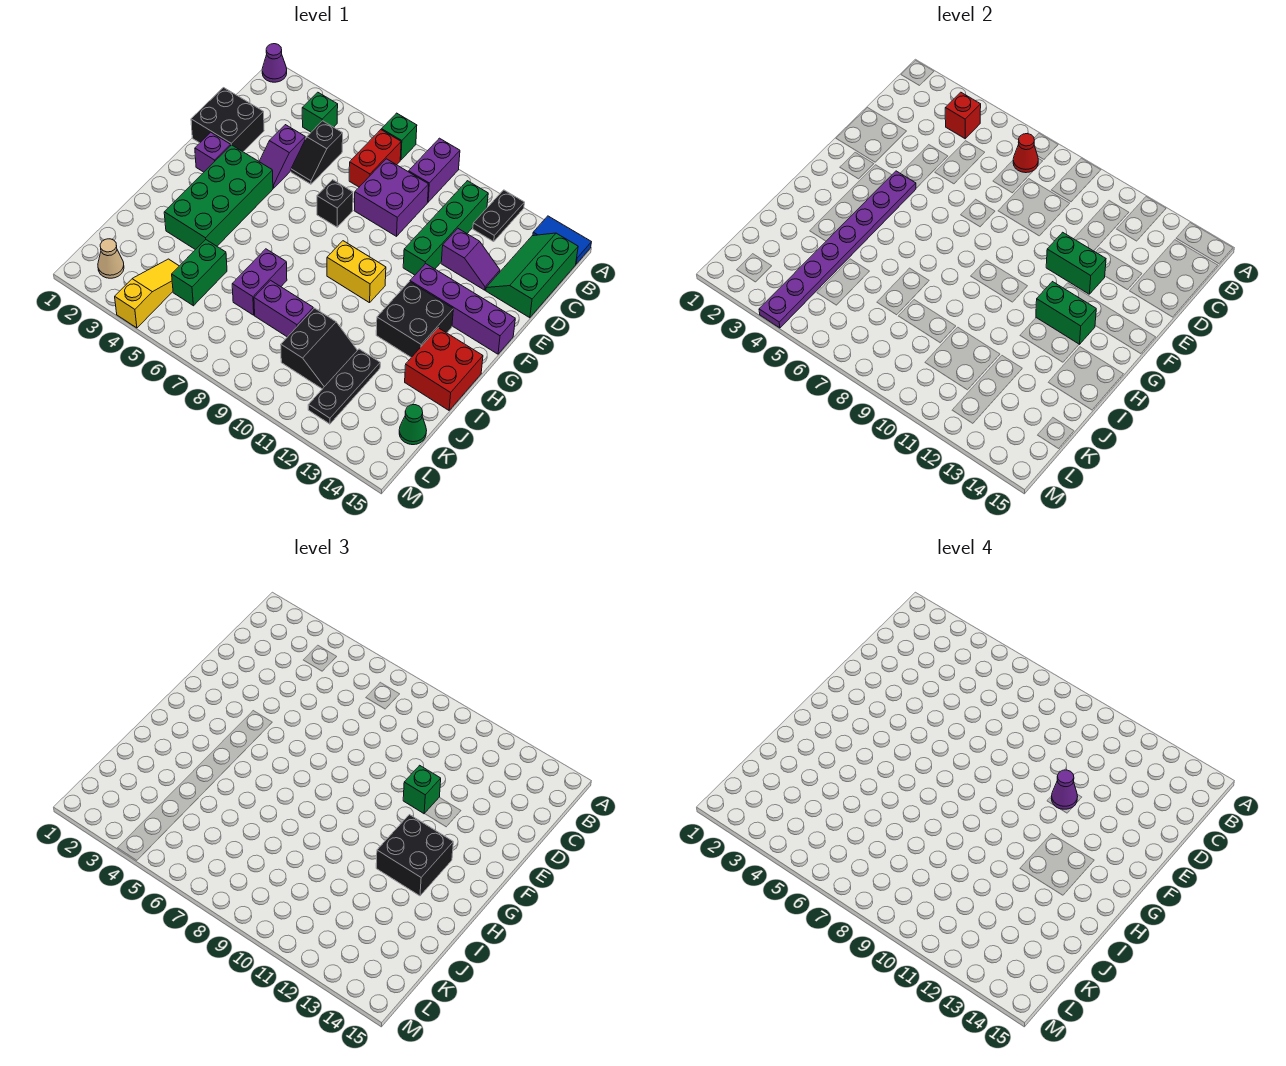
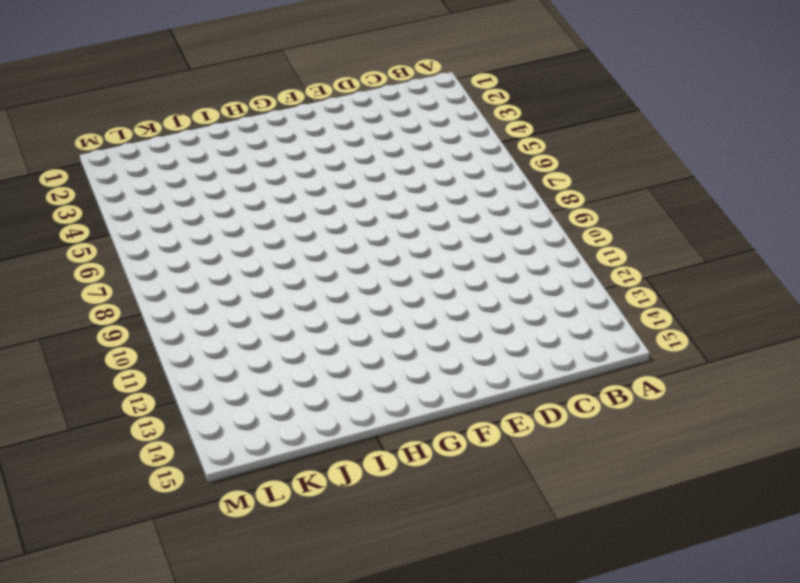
none -> purple cone A1 level 1
none -> green brick A7 level 1
none -> purple brick A9:B9 level 1
none -> black plate A12:B12 level 1

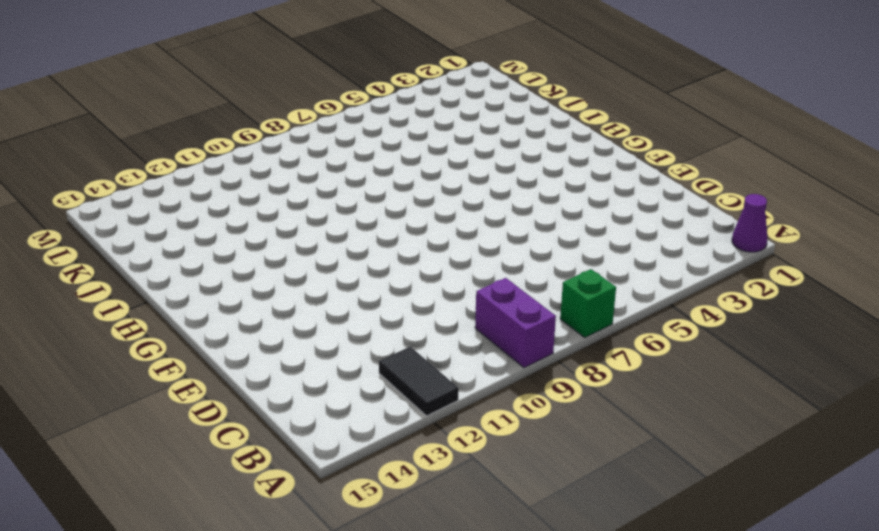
black tile A12:B12 level 1 -> black plate A12:B12 level 1
none -> blue tile A14:A15 level 1
none -> green brick B4 level 1
none -> red brick B7:C7 level 1
none -> green brick B11:E11 level 1

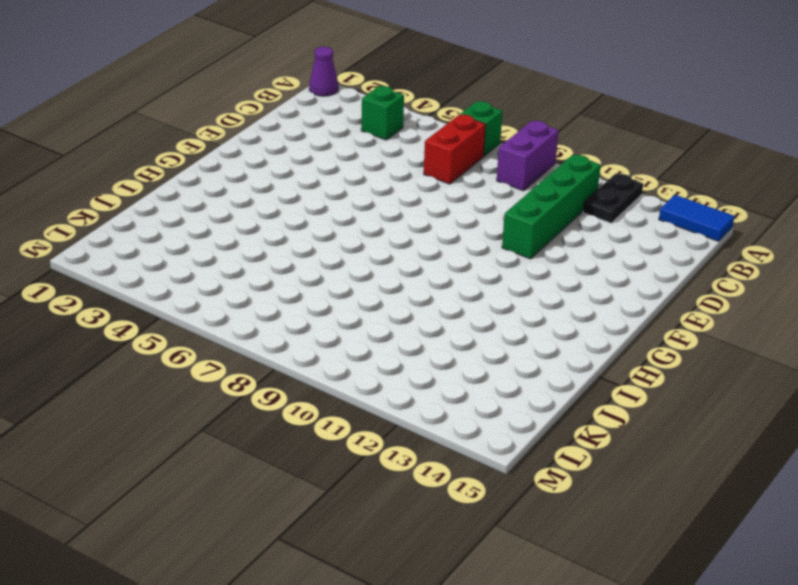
none -> green slope B14:D15 level 1 top 15
none -> black slope C5:D5 level 1 top C
none -> purple brick C8:D9 level 1
none -> black brick D1:E2 level 1

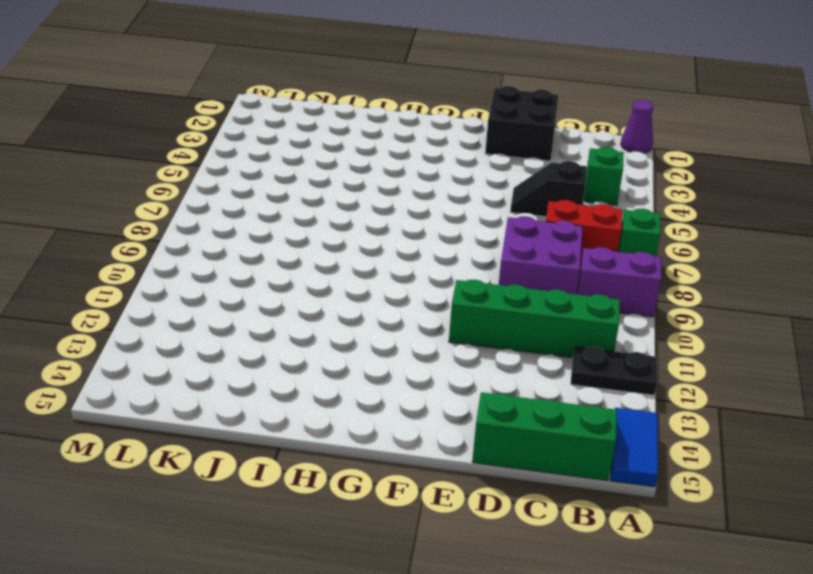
none -> purple slope D4:E4 level 1 top D
none -> purple slope D12:D13 level 1 top 12
none -> black brick E7 level 1
none -> purple brick F2 level 1

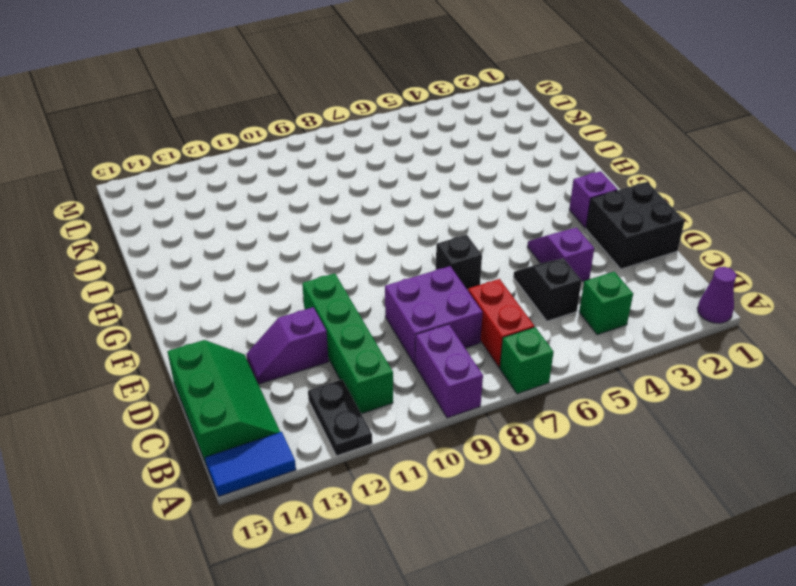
none -> green brick F3:I4 level 1
none -> purple brick F12:F15 level 1
none -> yellow brick G9:G10 level 1
none -> black brick G12:H13 level 1

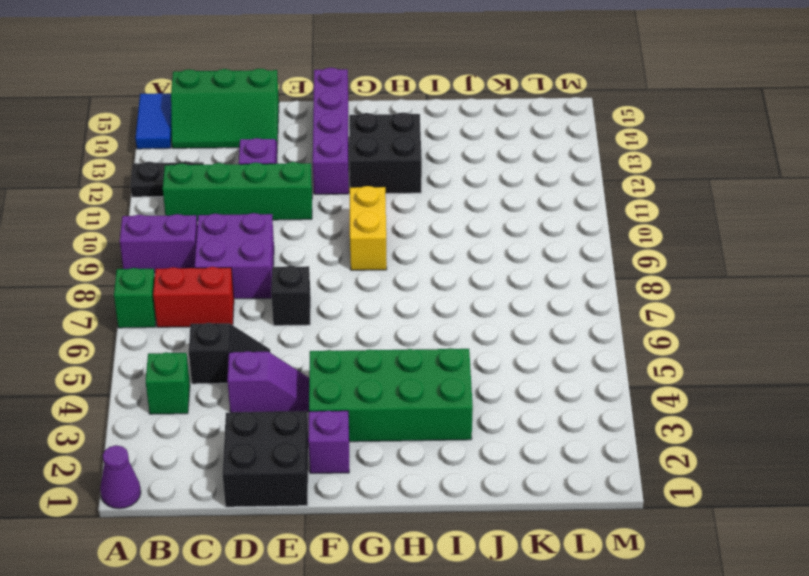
none -> red brick H14:I15 level 1
none -> purple brick I7:J7 level 1
none -> green brick J5:K5 level 1
none -> purple brick J8:J9 level 1

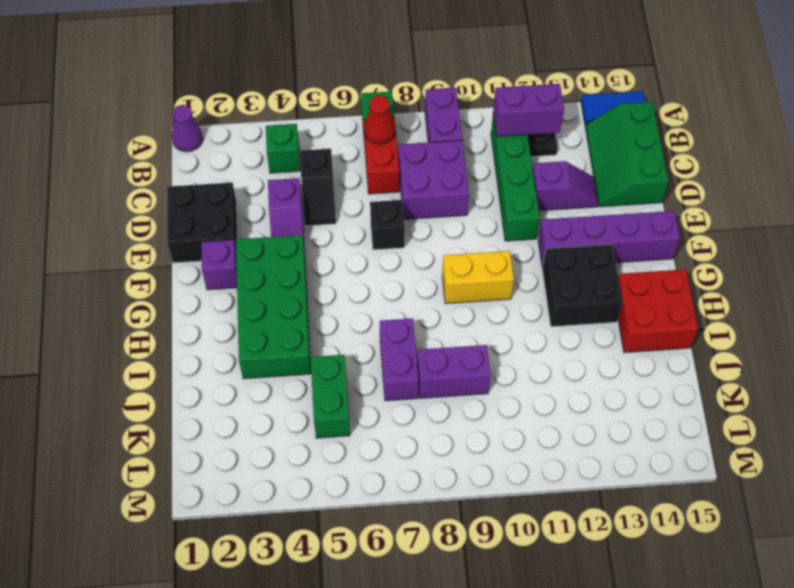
purple brick B11:B12 level 2 -> none
none -> black slope J10:K11 level 1 top 10
none -> black plate J12:L12 level 1
none -> yellow slope K4:M4 level 1 top M
none -> green cone K15 level 1

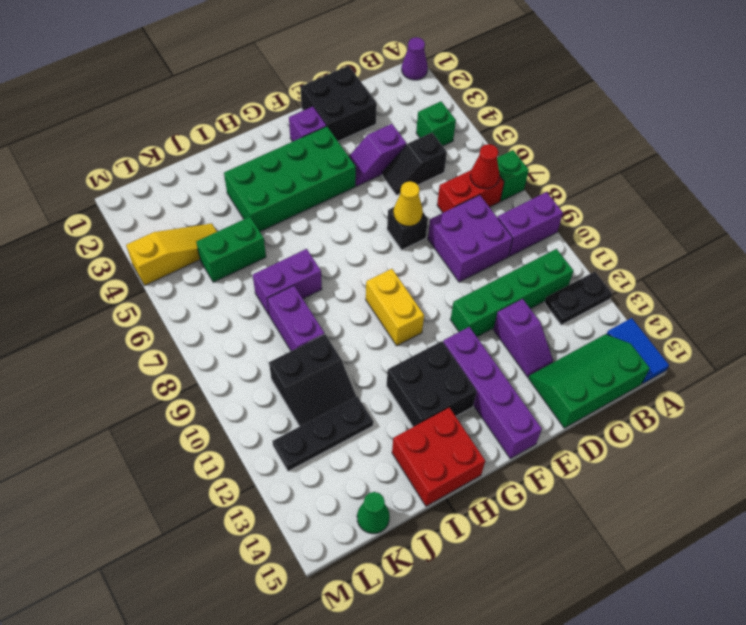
yellow cone E7 level 2 -> none
none -> tan cone L2 level 1
none -> red brick B4 level 2
none -> green brick E11:E12 level 2
none -> purple plate F4:M4 level 2

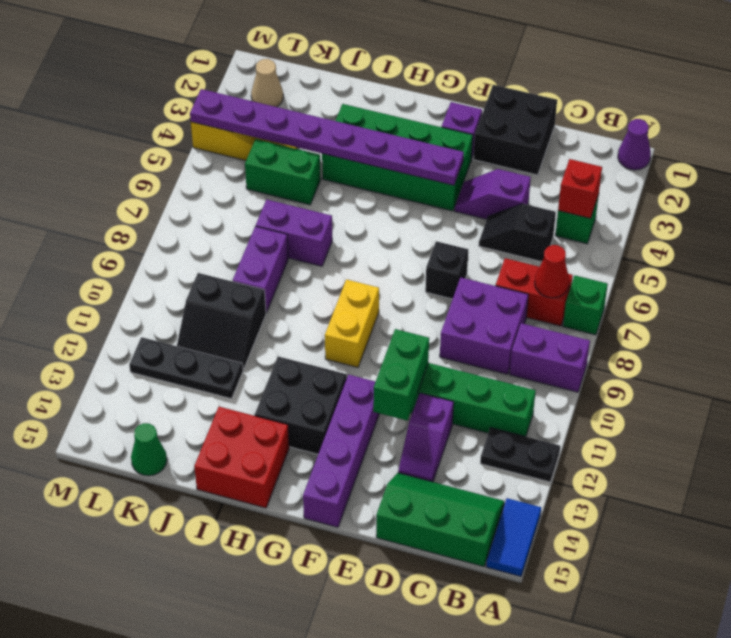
none -> green brick G12:G13 level 2
none -> green brick E11 level 3
none -> black brick G12:H13 level 3
none -> purple cone E11 level 4

